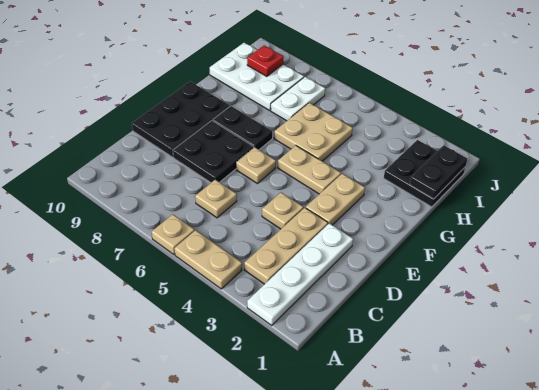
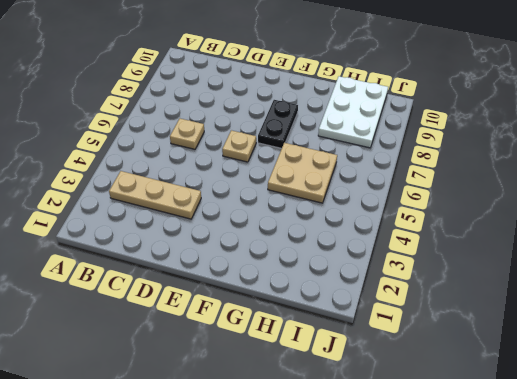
none -> white plate A2:D2 level 1
none -> tan plate A4:A5 level 1
none -> tan plate A6 level 1

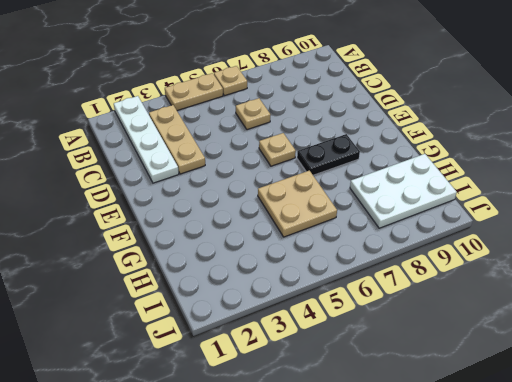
none -> tan plate D4 level 1
none -> black plate D7:E8 level 1
none -> black plate D9:F10 level 1

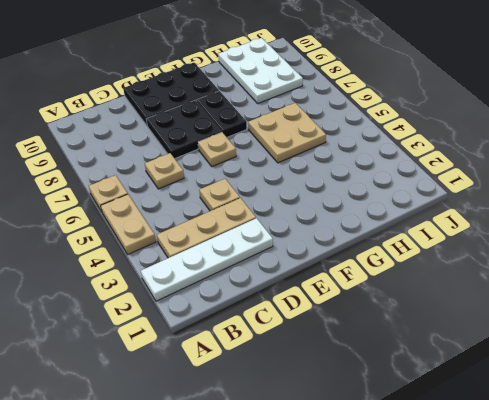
none -> tan plate E3:F3 level 1
none -> tan plate F4:F5 level 1
none -> black plate H1:I2 level 1

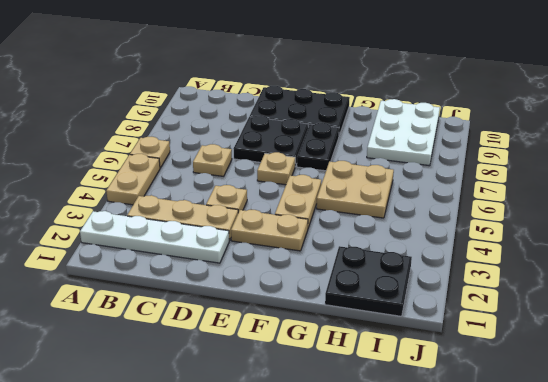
none -> white plate H7:I7 level 1
none -> black plate H1:I1 level 2
none -> red plate I9 level 2

